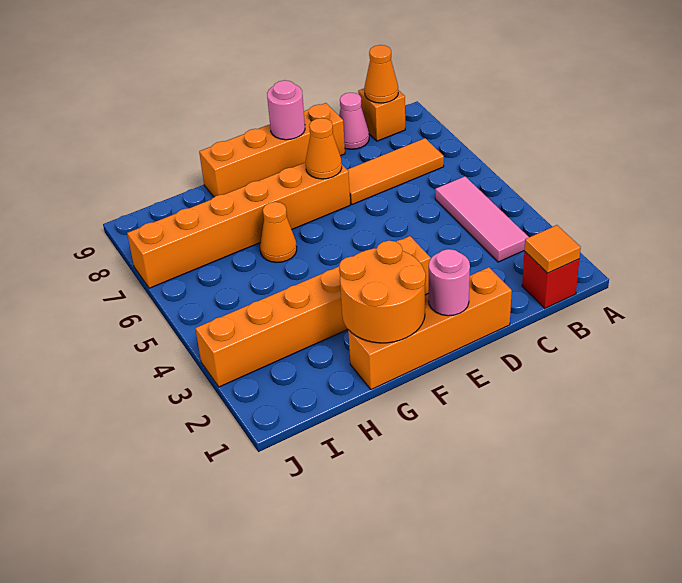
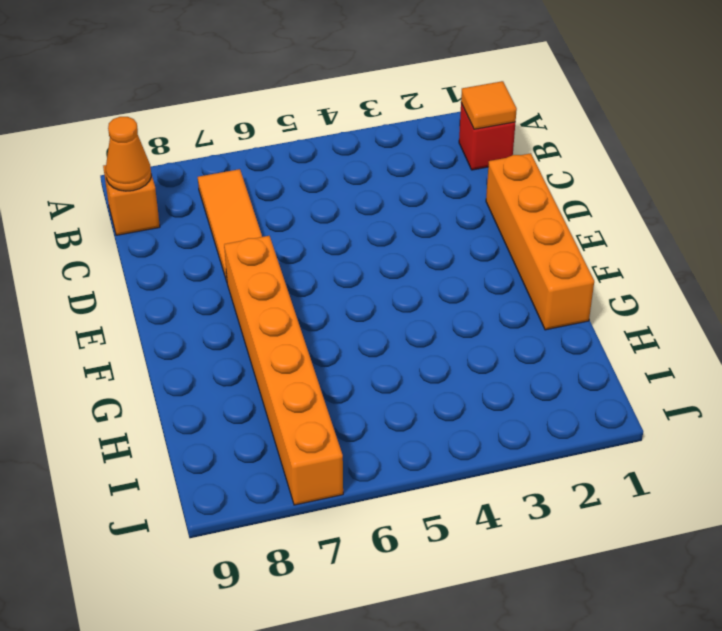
none -> pink tile B3:B5 level 1
none -> pink cone C9 level 1
none -> orange brick D9:G9 level 1

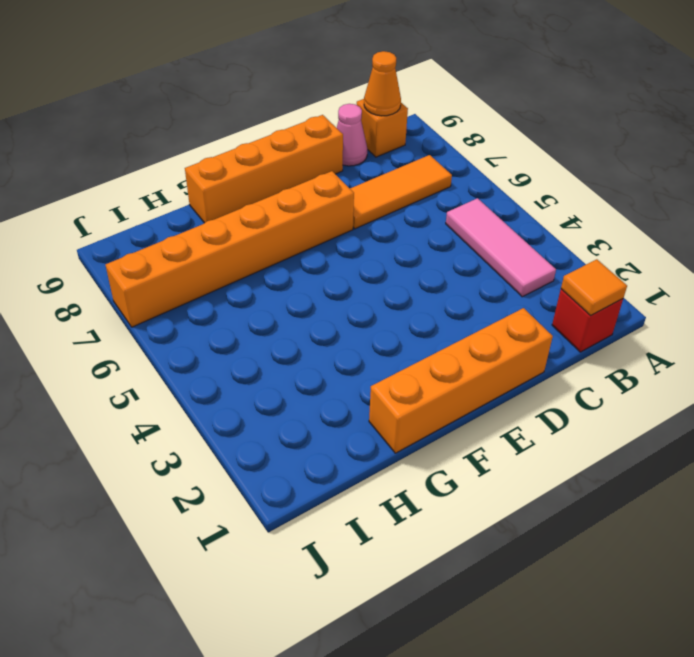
none -> orange brick E3:J3 level 1
none -> orange cone G6 level 1
none -> pink round brick E1 level 2

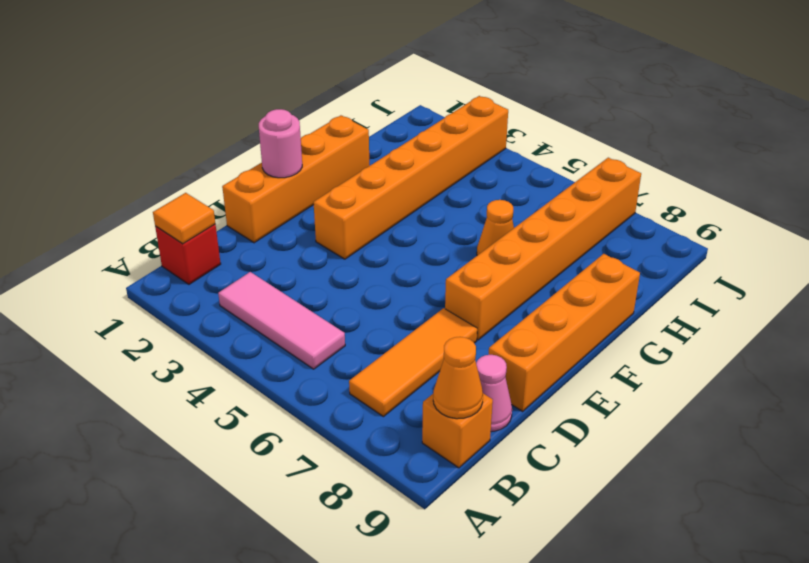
none -> orange cone E7 level 2
none -> pink round brick E9 level 2
none -> orange round brick F1:G2 level 2

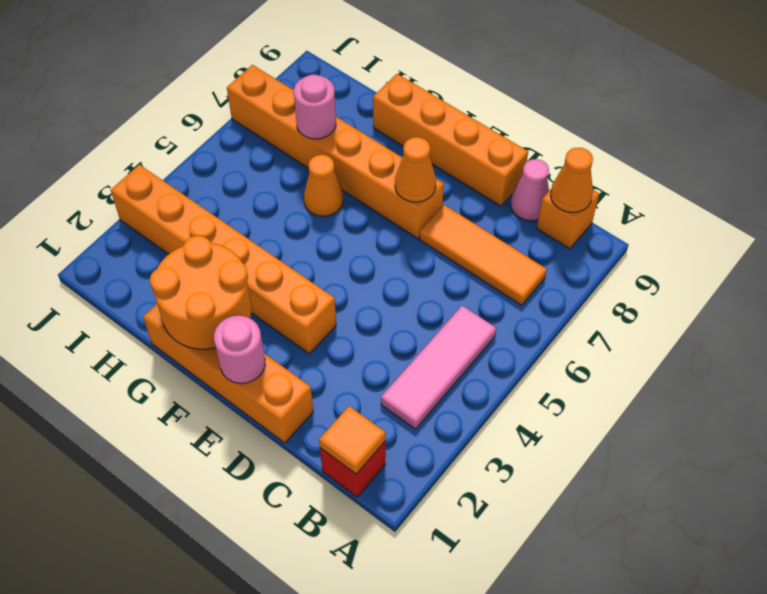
pink round brick H7 level 2 -> pink round brick E9 level 2

